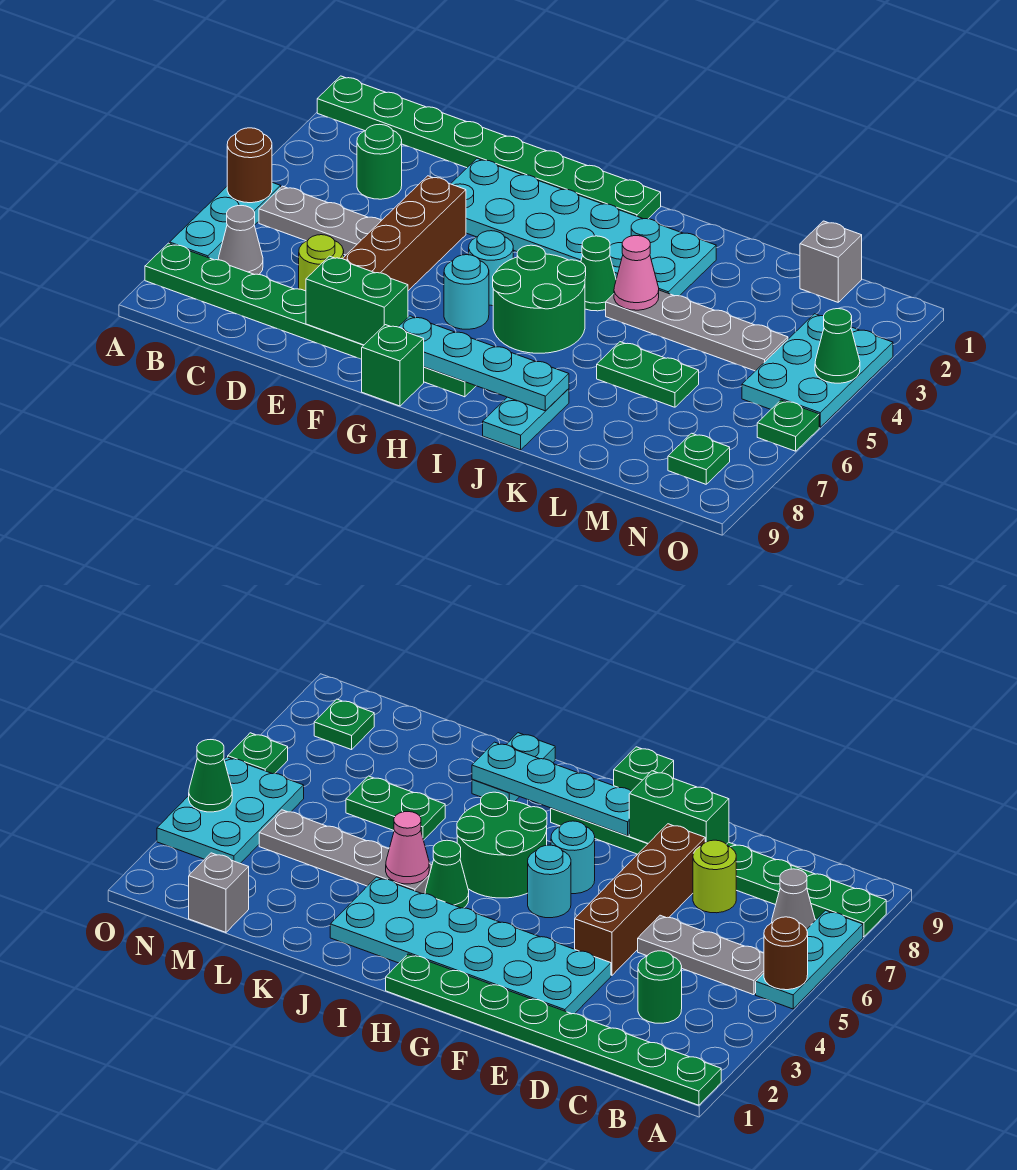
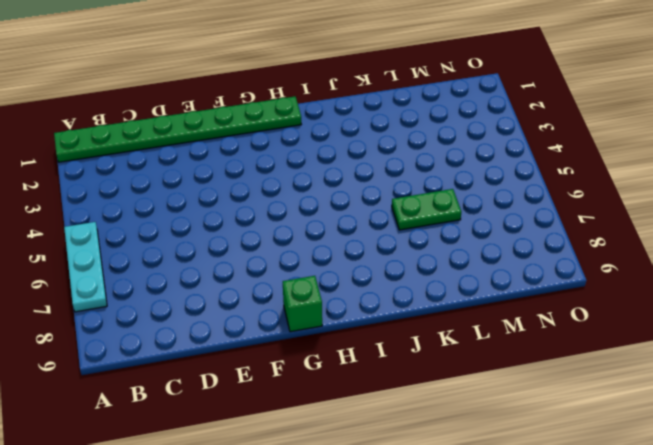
none -> green plate A8:H8 level 1
none -> grey plate B5:D5 level 1
none -> grey cone B7 level 1

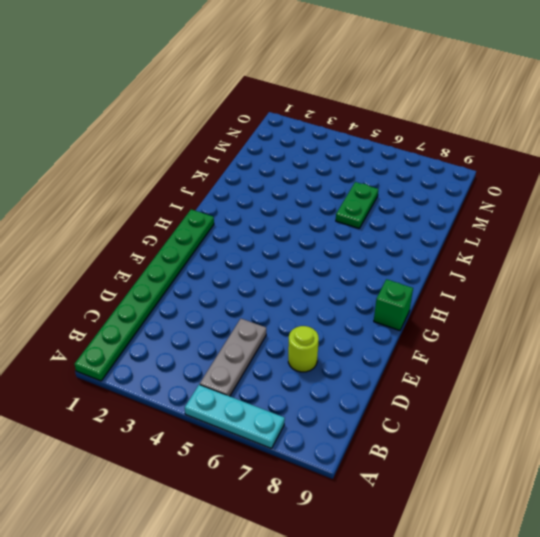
none -> green plate A8:H8 level 1
none -> grey cone B7 level 1
none -> green round brick C3 level 1

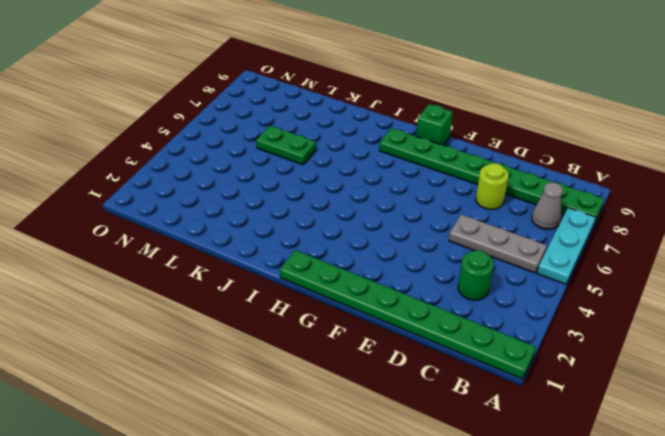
none -> cyan plate E2:J3 level 1
none -> brown brick E4:E7 level 1
none -> cyan round brick G5 level 1

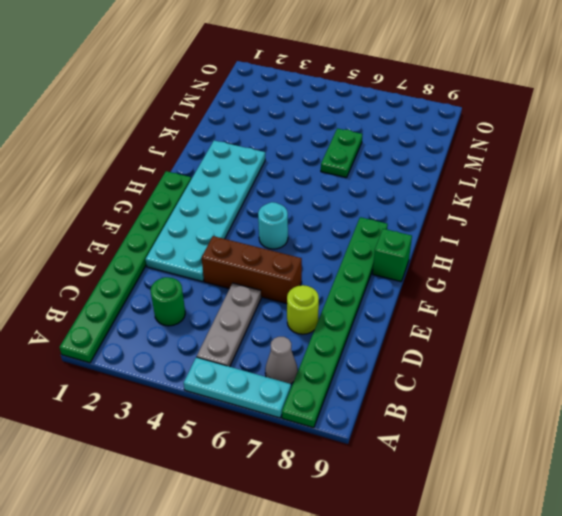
brown brick E4:E6 level 1 -> brown brick E4:E7 level 1
none -> cyan round brick G6 level 1
none -> green round brick H5:I6 level 1
none -> green cone I4 level 1

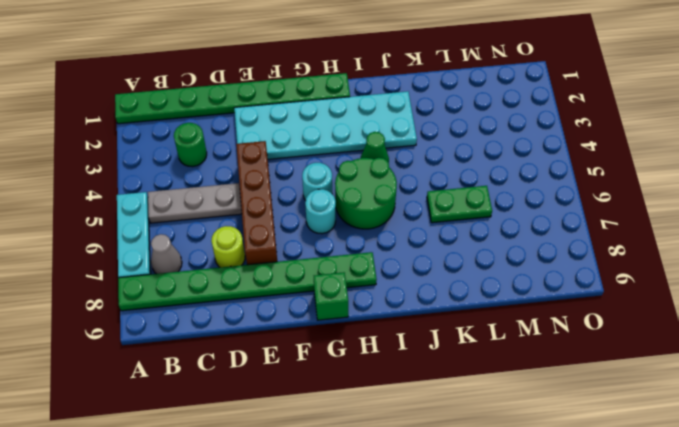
none -> grey plate J4:M4 level 1
none -> cyan plate J8:J9 level 1
none -> grey brick M1 level 1

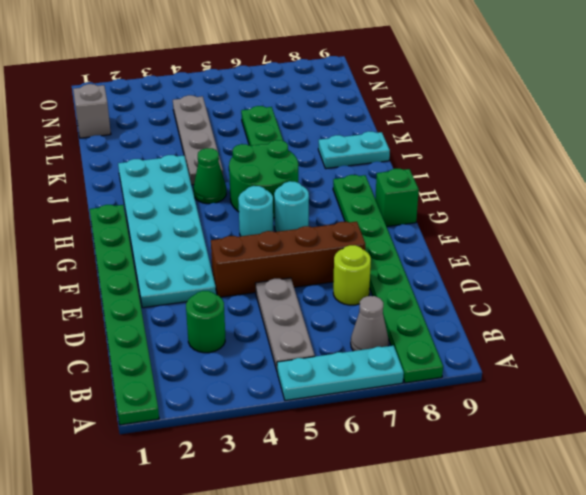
none -> cyan plate N3:O5 level 1
none -> green plate N8 level 1
none -> green plate O6 level 1

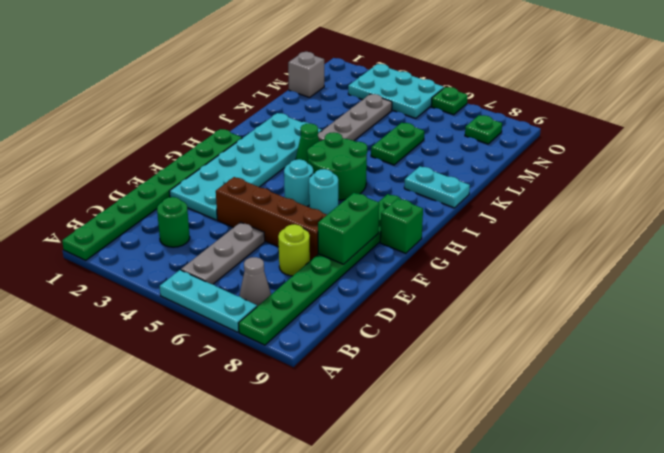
none -> brown round brick A5 level 2
none -> cyan plate G8:J8 level 2
none -> pink cone J4 level 2

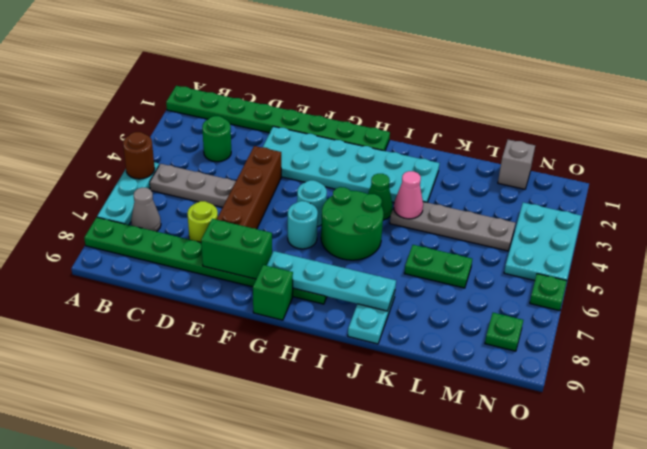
none -> green cone O4 level 2

